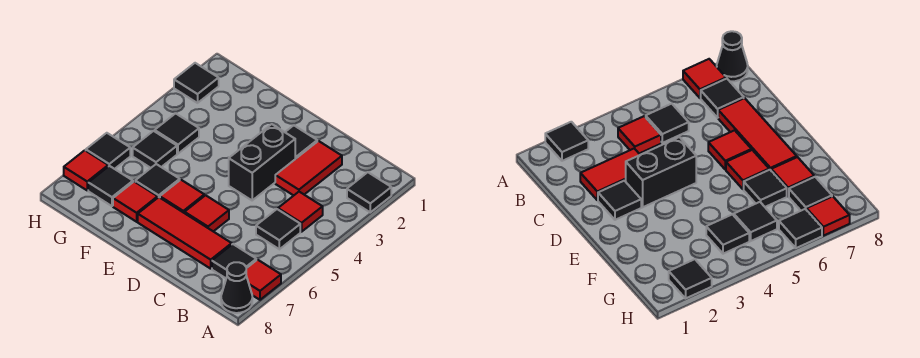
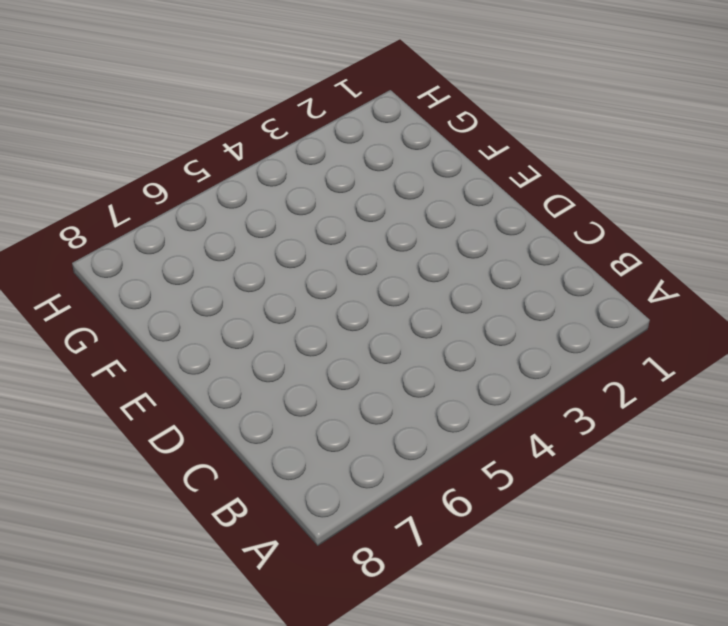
none -> black tile A2 level 1
none -> red tile A7 level 1
none -> black cone A8 level 1

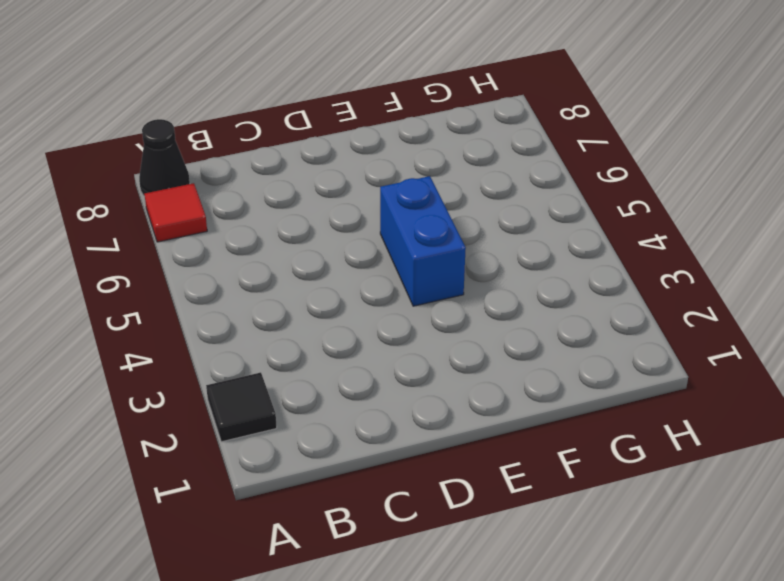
blue brick E4:E5 level 1 -> none
none -> red tile B4 level 1
none -> black tile B5 level 1
none -> black tile B7 level 1

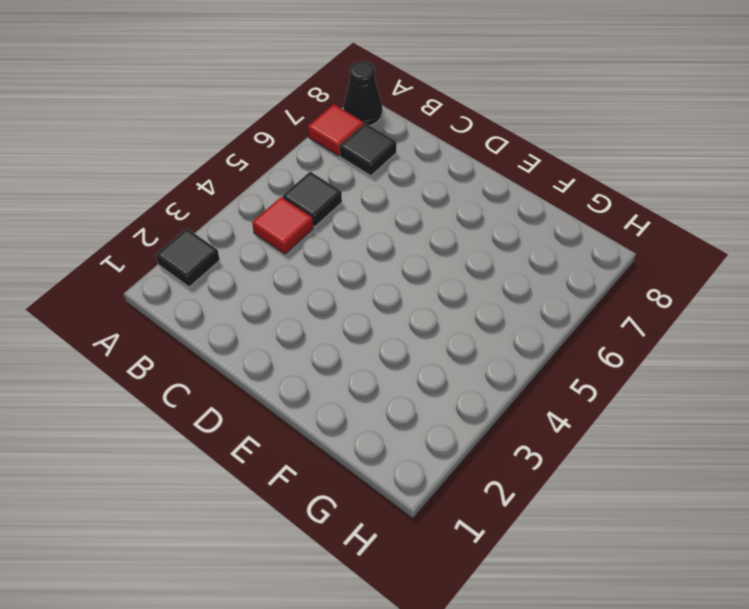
none -> red tile C2:C3 level 1
none -> red tile C7:E7 level 1
none -> black tile D2 level 1

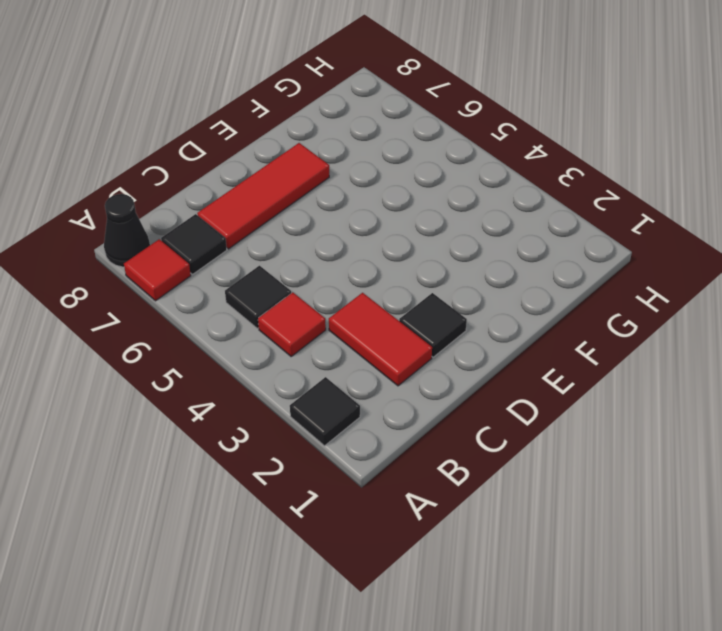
none -> black brick D3:D4 level 1
none -> red tile D6 level 1
none -> red tile E6 level 1

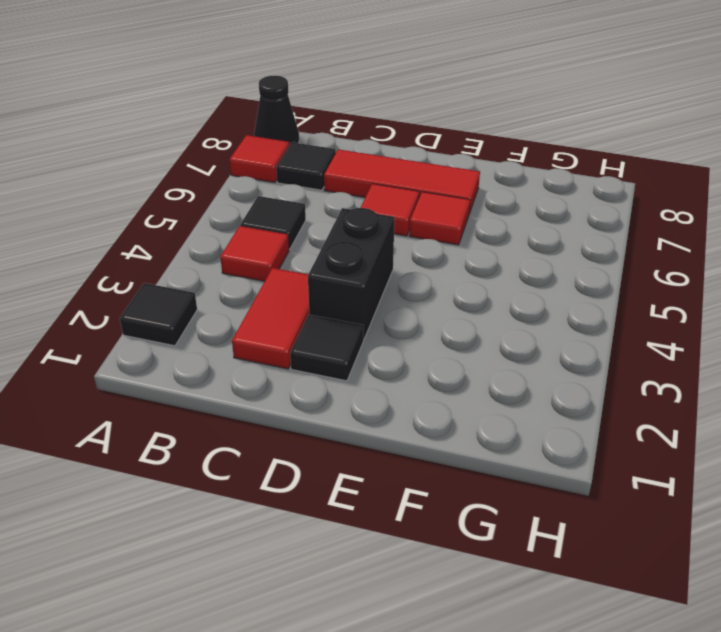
none -> black tile F6 level 1
none -> red tile F7 level 1
none -> black tile G4 level 1

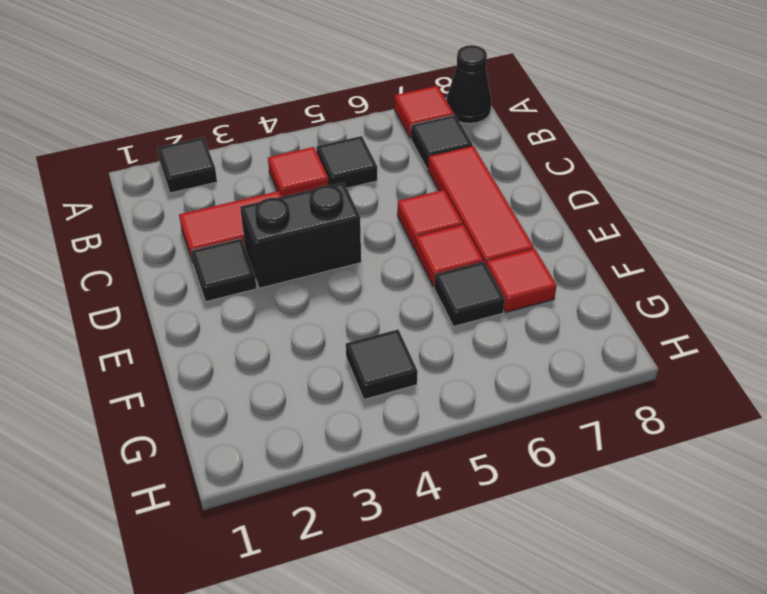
none -> black tile G5 level 1
none -> black tile G7 level 1
none -> black tile H2 level 1

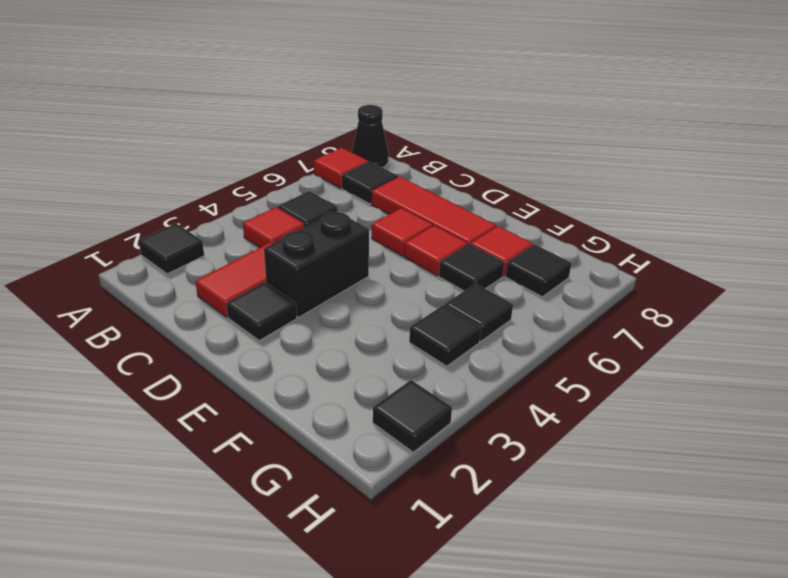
none -> black tile H6 level 1
none -> red tile H7 level 1

